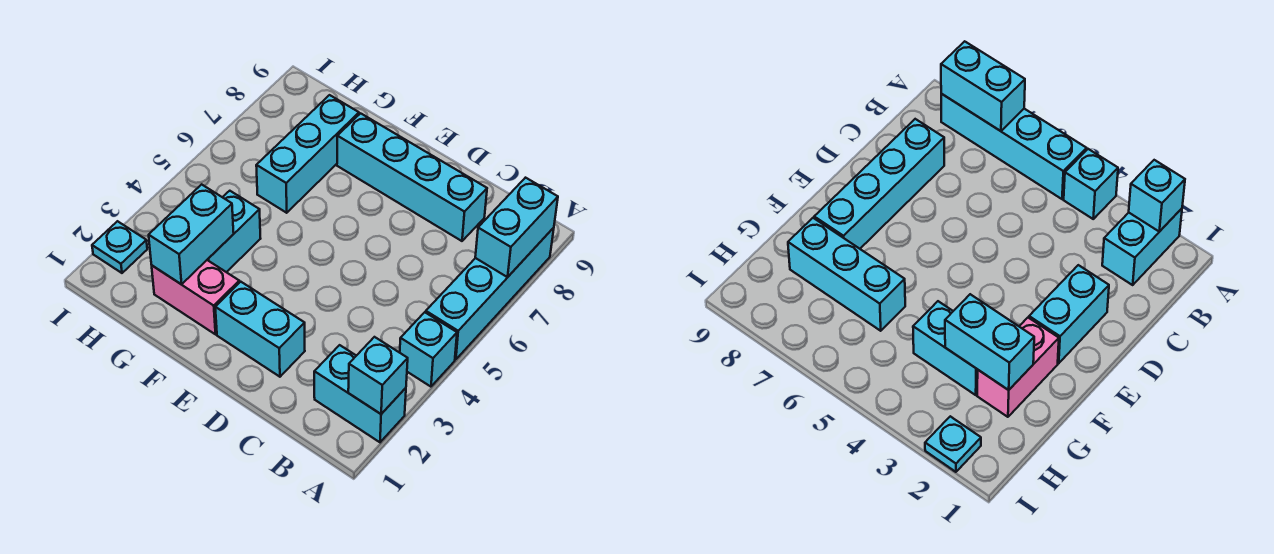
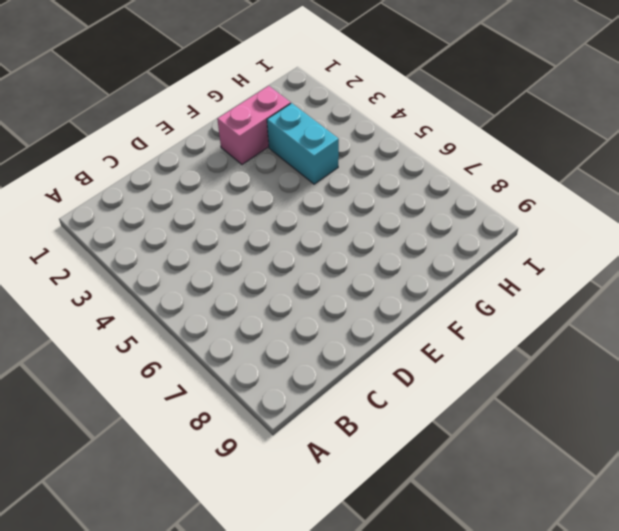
none -> cyan brick A2:B2 level 1
none -> cyan brick A4 level 1
none -> cyan brick A5:A8 level 1

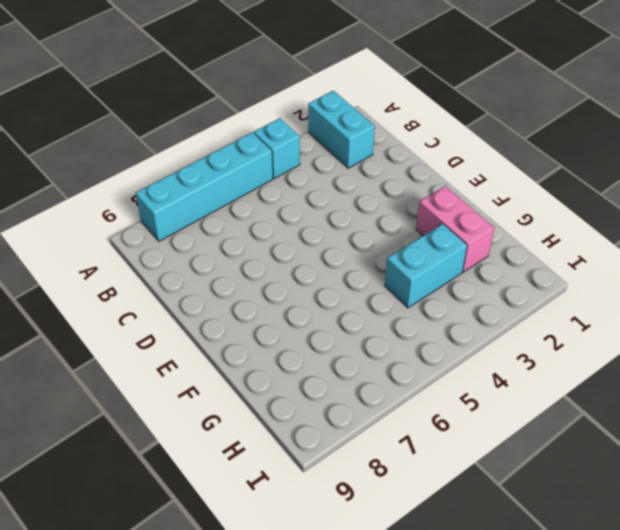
none -> cyan brick C8:F8 level 1
none -> cyan brick D2:E2 level 1
none -> cyan brick G6:G8 level 1

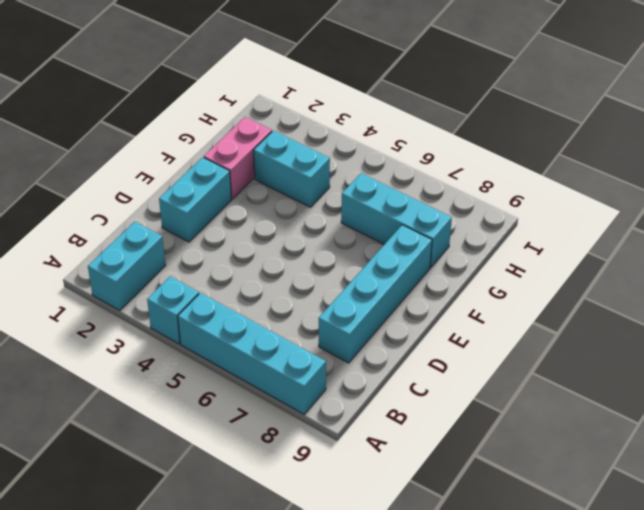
none -> cyan plate I2 level 1
none -> cyan brick A2 level 2
none -> cyan brick A7:A8 level 2

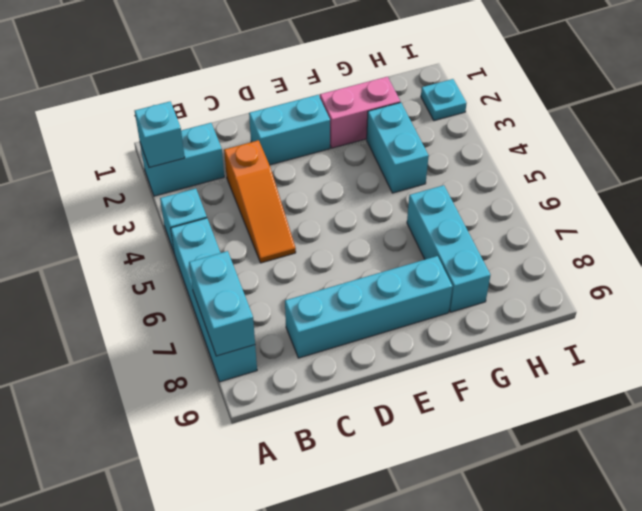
orange slope C3:C5 level 1 top 3 -> none
none -> cyan brick G2:G3 level 2

